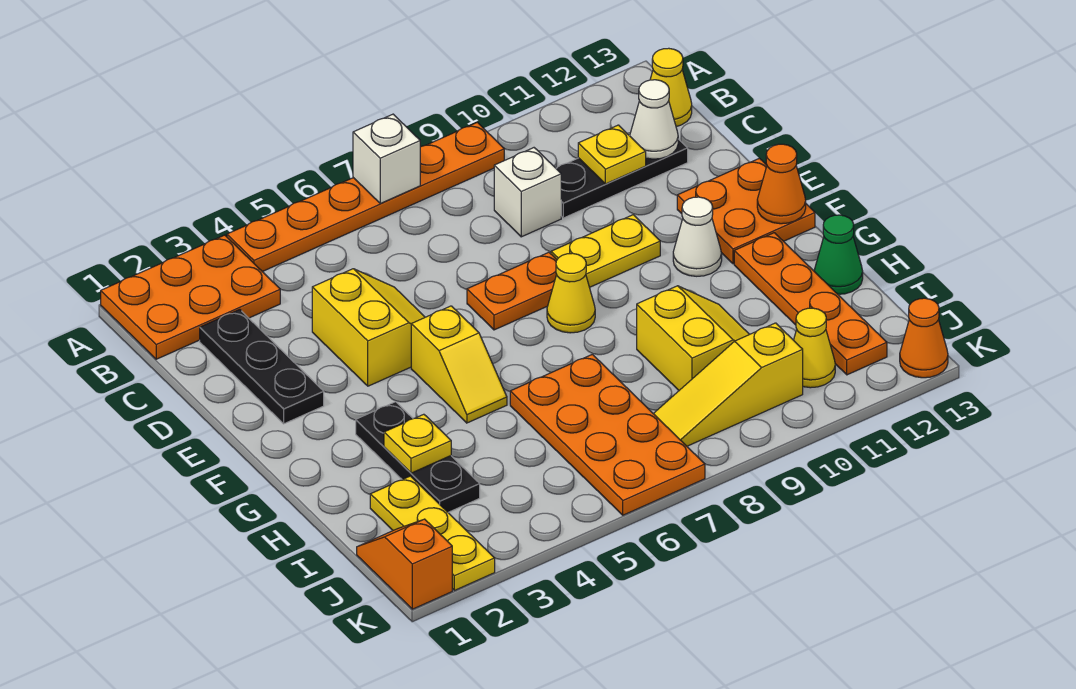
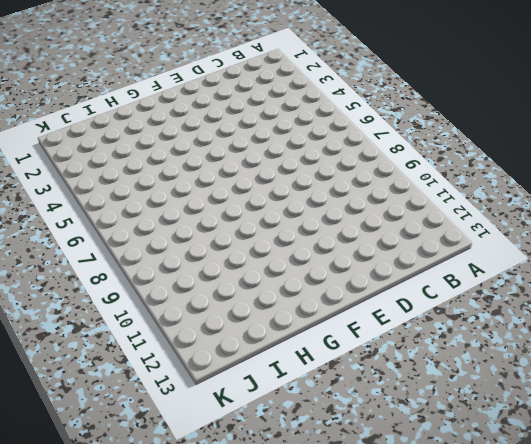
none -> orange plate A1:B3 level 1
none -> orange plate A4:A9 level 1
none -> yellow cone B13 level 1

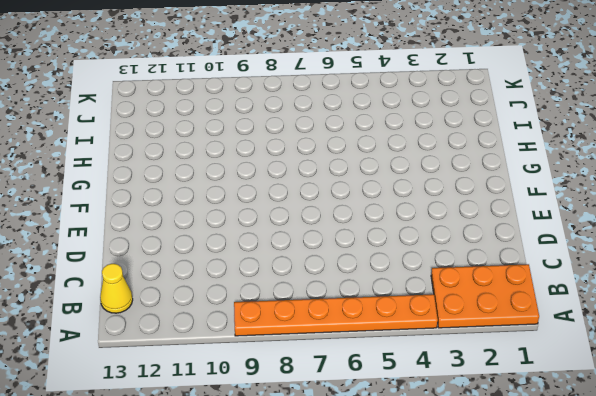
none -> black plate C2:E2 level 1
none -> white brick C9 level 1
none -> black plate C10:C12 level 1

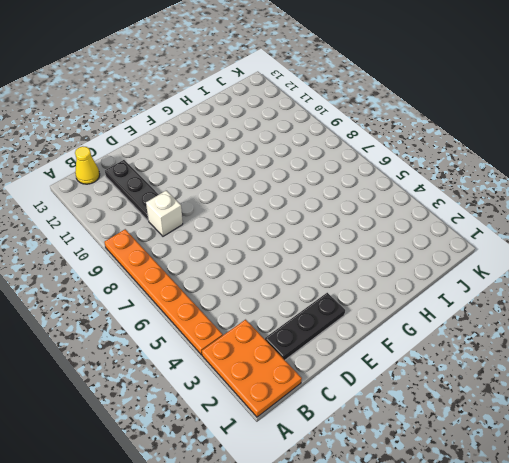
none -> yellow slope D4:E5 level 1 top 4
none -> orange plate E7:E8 level 1
none -> yellow plate E9:E10 level 1

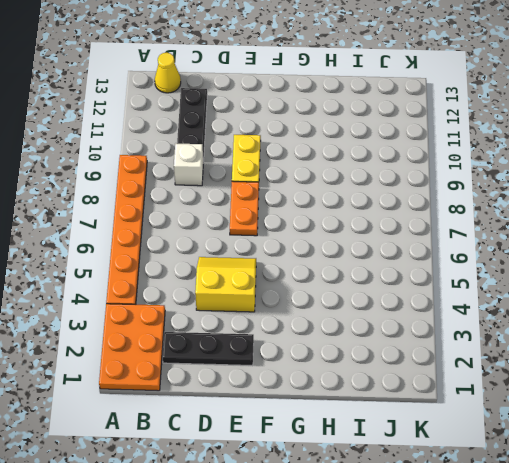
none -> orange plate E12:F13 level 1
none -> yellow slope F5:G5 level 1 top F
none -> yellow cone F8 level 1

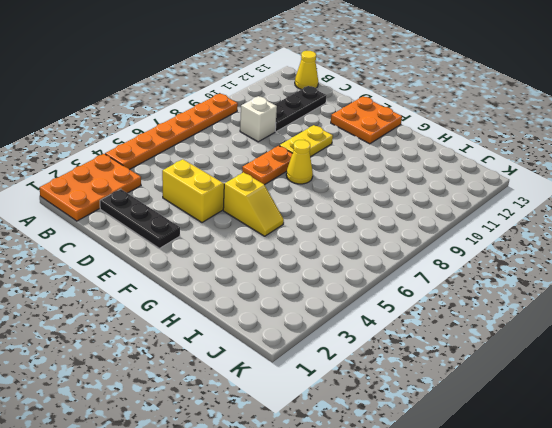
none -> white cone F11 level 1
none -> black plate G3:I3 level 1
none -> orange plate G12:J12 level 1

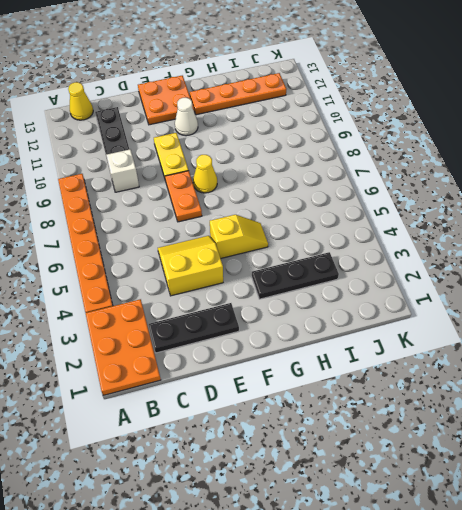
none -> orange plate H6:K7 level 1
none -> yellow slope H9:I10 level 1 top 9
none -> green cone H13 level 1

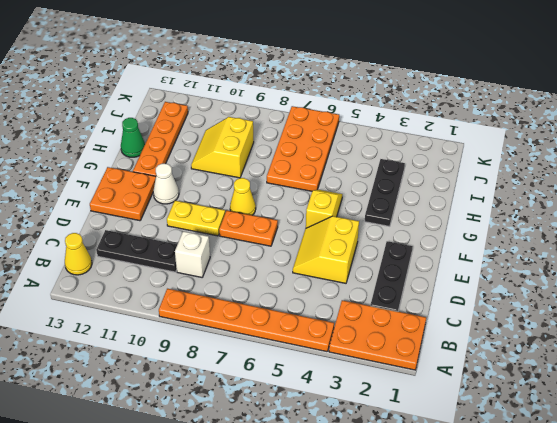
none -> yellow plate I2:K2 level 1
none -> orange slope J1:K1 level 1 top K
none -> yellow slope J8:J10 level 1 top 10

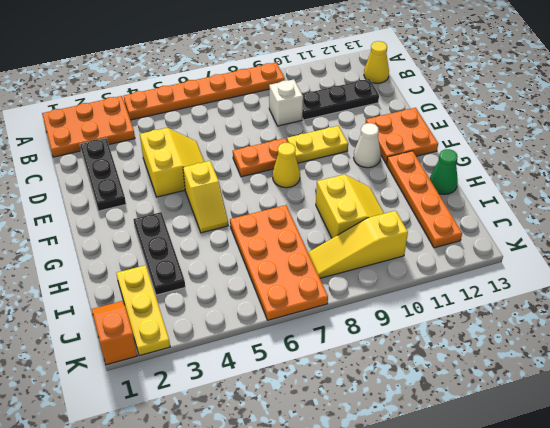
none -> yellow cone J11 level 1
none -> orange cone K13 level 1
none -> white brick A7 level 2

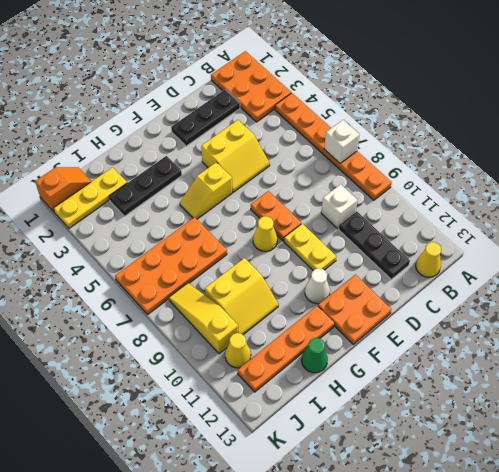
none -> orange cone K13 level 1
none -> yellow plate C11 level 2
none -> white cone C12 level 2

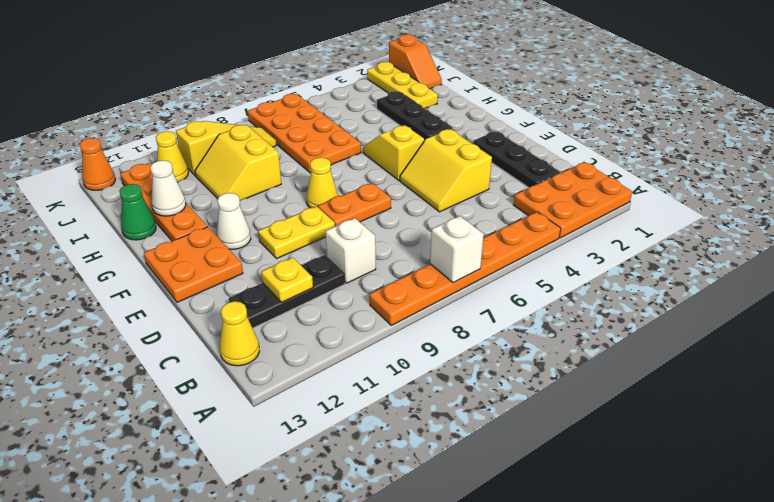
white cone H12 level 2 -> white cone C12 level 2
none -> orange cone F13 level 2
none -> yellow plate H3 level 2

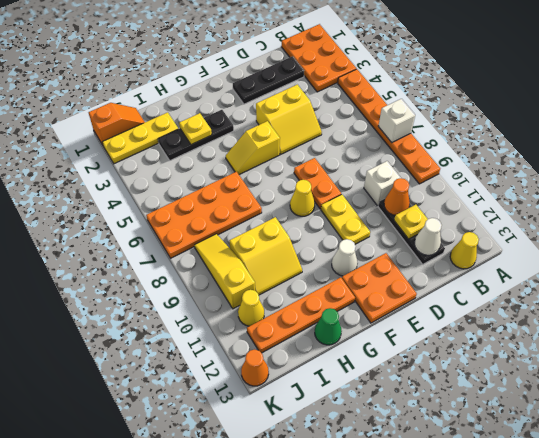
orange cone C10 level 2 -> orange cone F13 level 2

